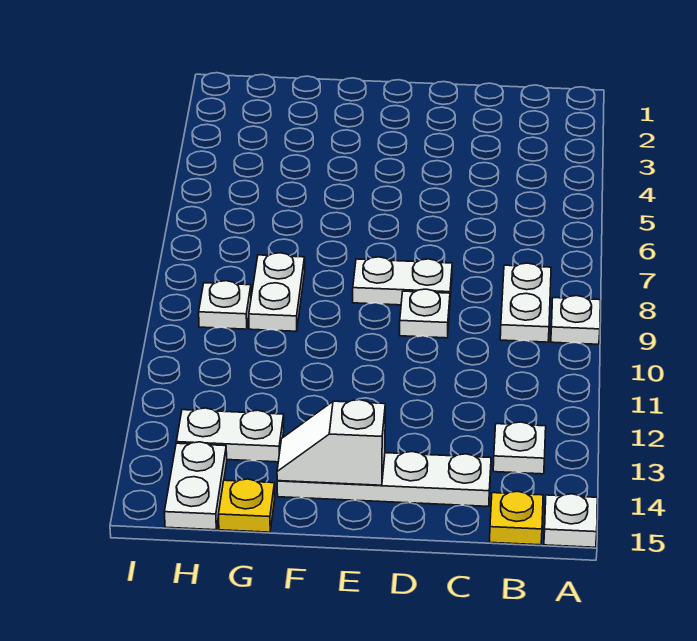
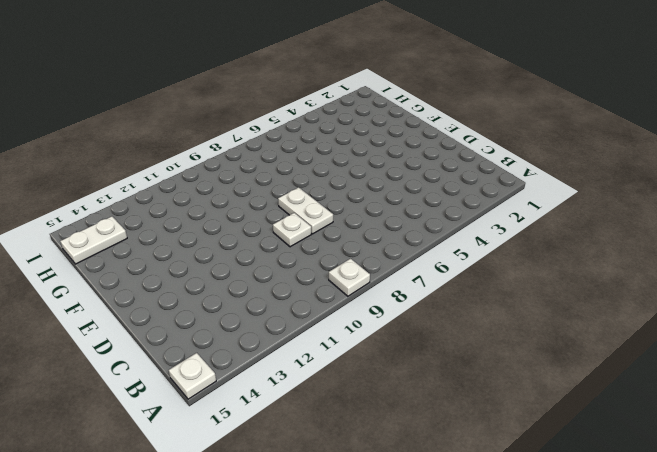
none -> white plate B8:B9 level 1
none -> white plate B13 level 1
none -> yellow plate B15 level 1

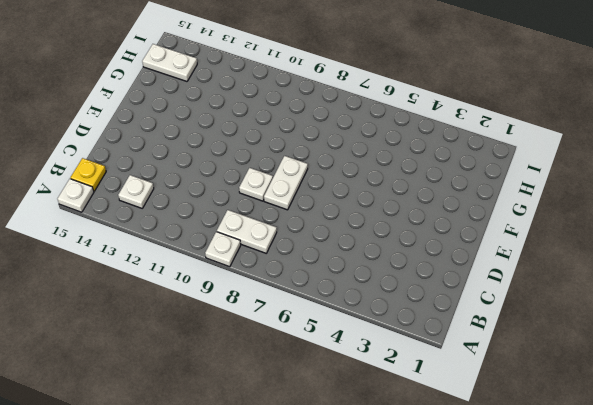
none -> white plate C14:F14 level 1
none -> white plate G8:G9 level 1
none -> white plate G13:H13 level 1

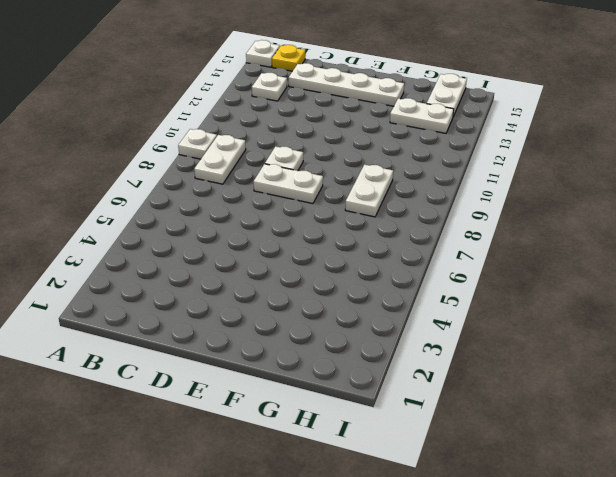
none -> yellow plate G15 level 1
none -> white plate H9 level 1
none -> white slope E14:F14 level 2 top E

